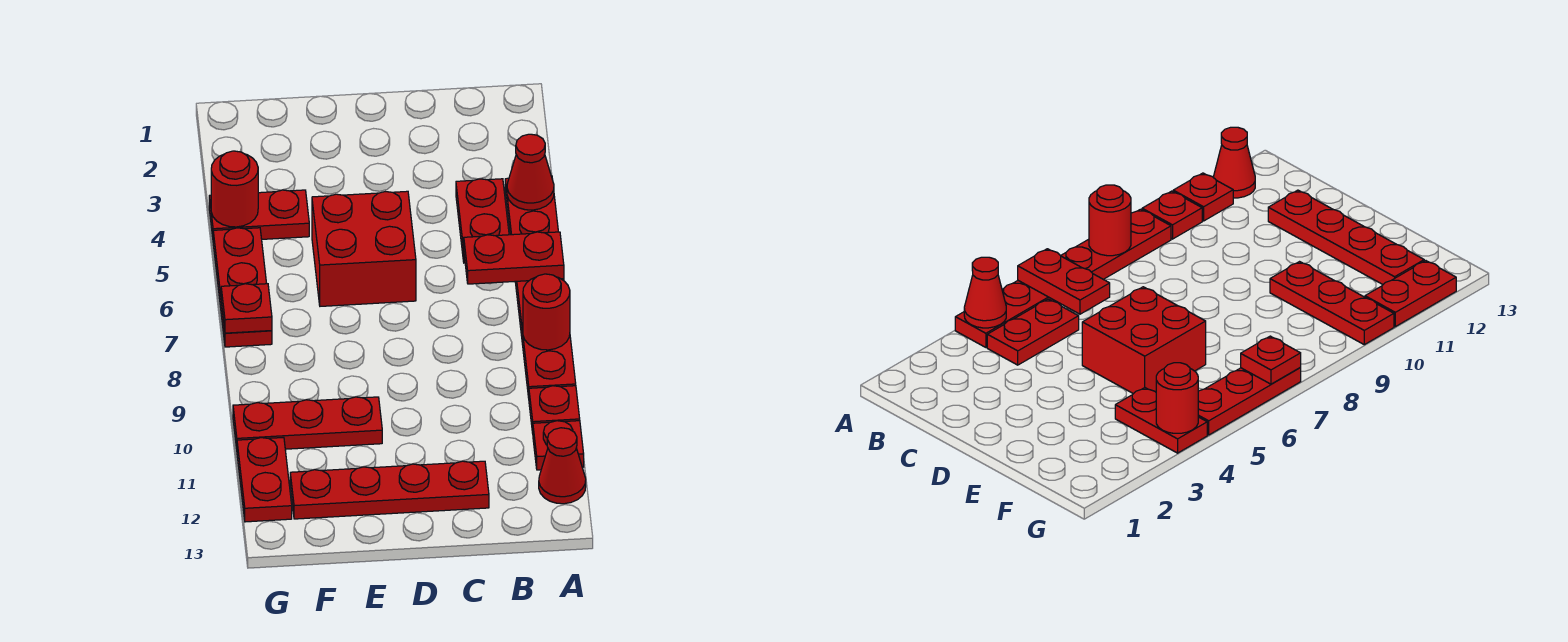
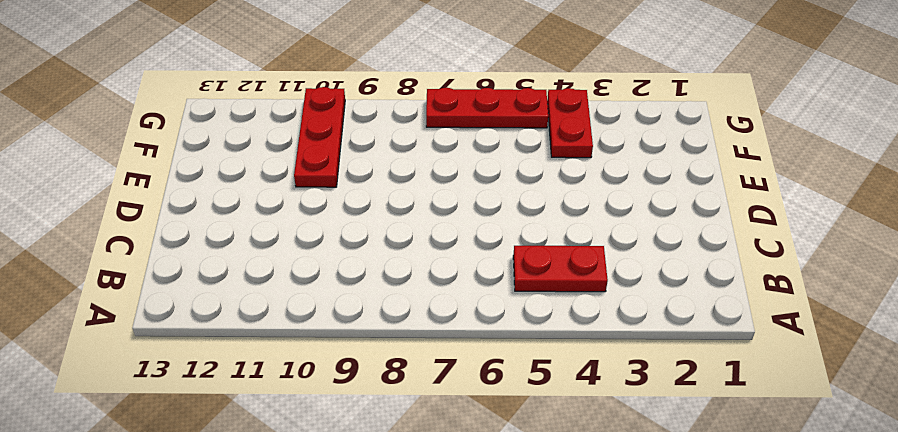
none -> red plate A4:A9 level 1
none -> red plate A10 level 1
none -> red plate A11 level 1

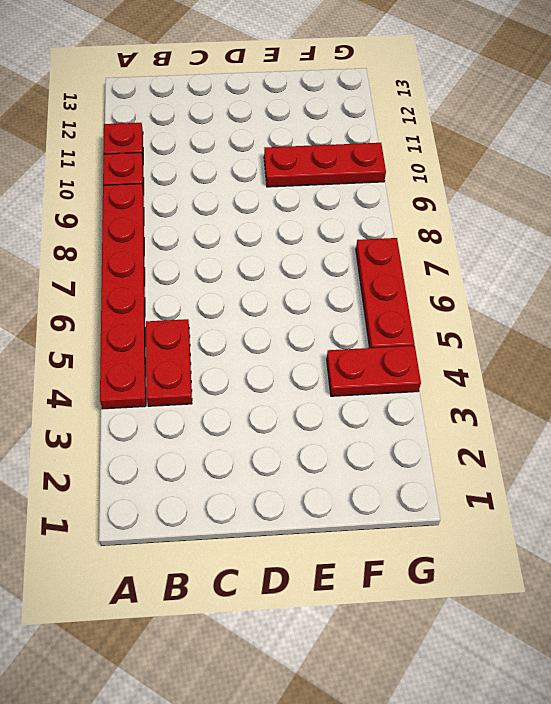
none -> red cone A12 level 1
none -> red plate C12:F12 level 1
none -> red brick D5:E6 level 1

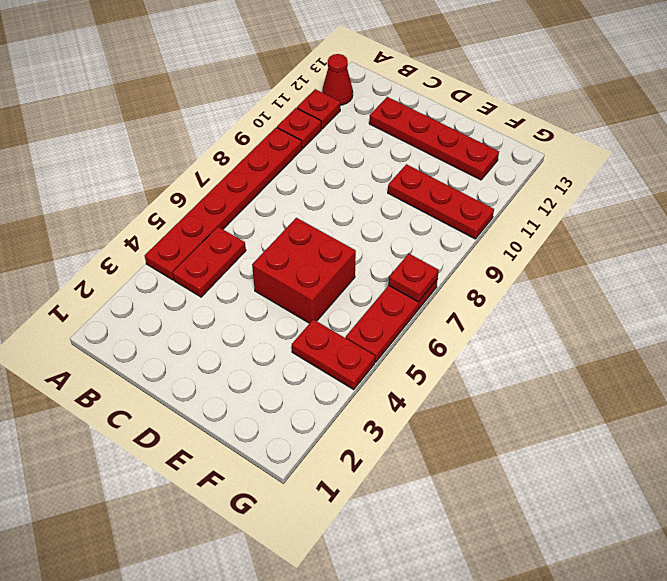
none -> red plate G11:G12 level 1
none -> red cone A4 level 2
none -> red plate A6:B6 level 2

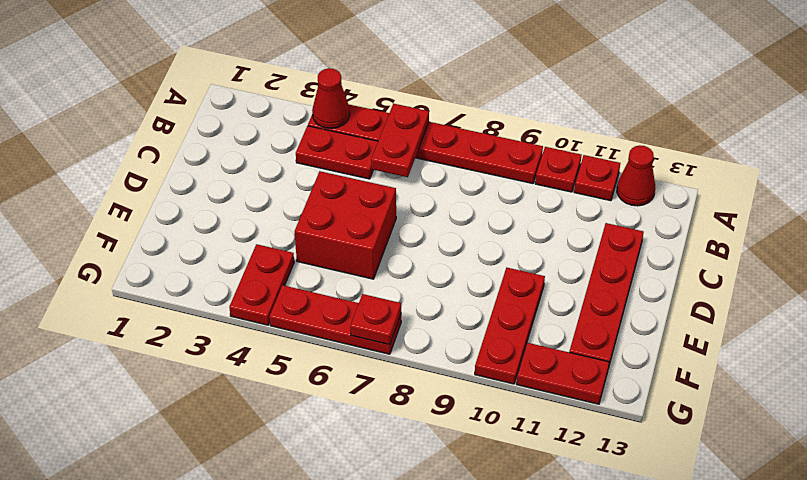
none -> red round brick A8 level 2
none -> red round brick G4 level 2

